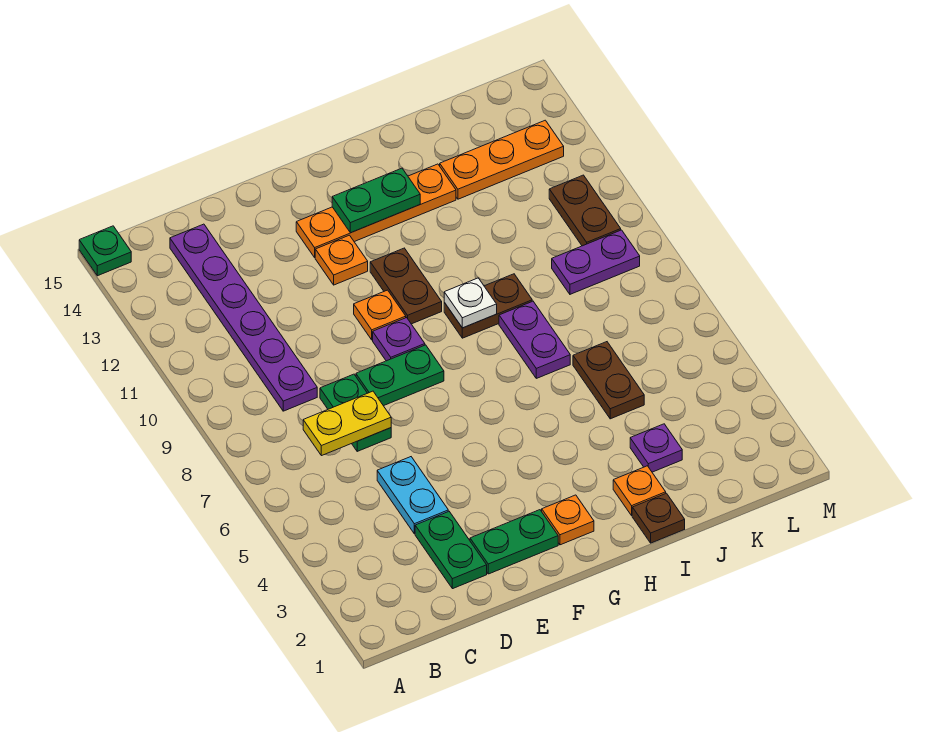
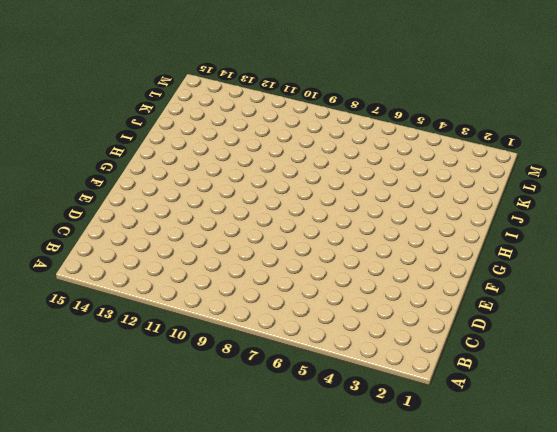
none -> green plate A15 level 1
none -> purple plate C9:C14 level 1
none -> green plate D2:D3 level 1

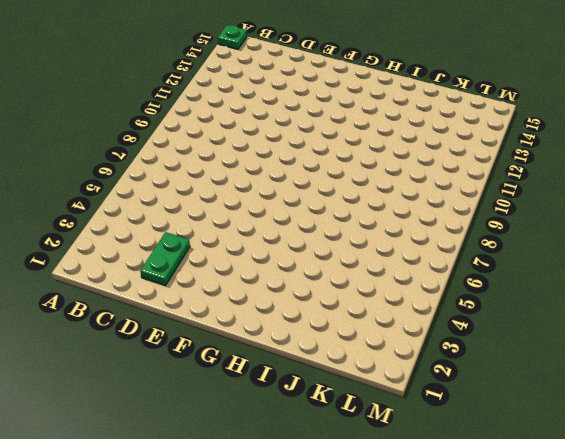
none -> purple plate C9:C14 level 1
none -> cyan plate D4:D5 level 1
none -> green plate D7:D8 level 1

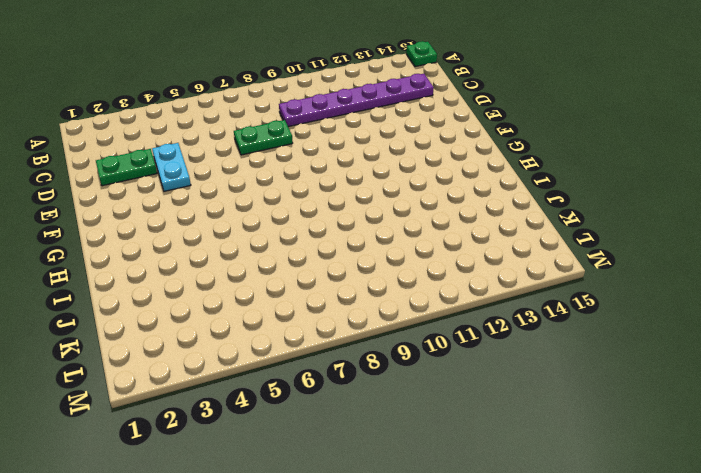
cyan plate D4:E4 level 1 -> cyan plate D4:D5 level 1
none -> green plate E2:F2 level 1
none -> green plate E8:F8 level 1
none -> purple plate F9 level 1

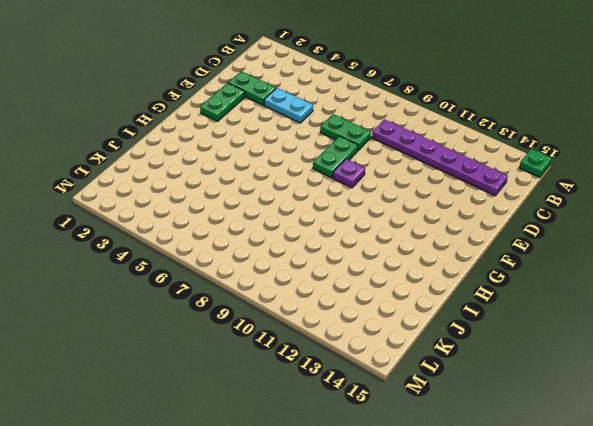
none -> orange plate F10 level 1
none -> orange plate F12 level 1
none -> orange plate F13:I13 level 1

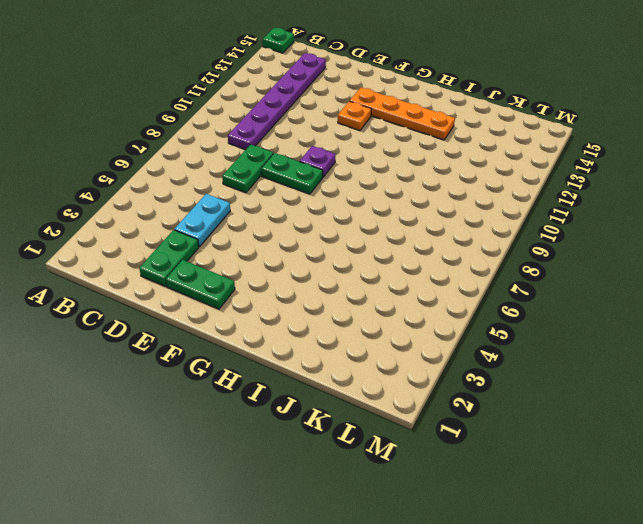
none -> orange plate F10 level 1
none -> orange plate G2 level 1
none -> brown plate G10:G11 level 1

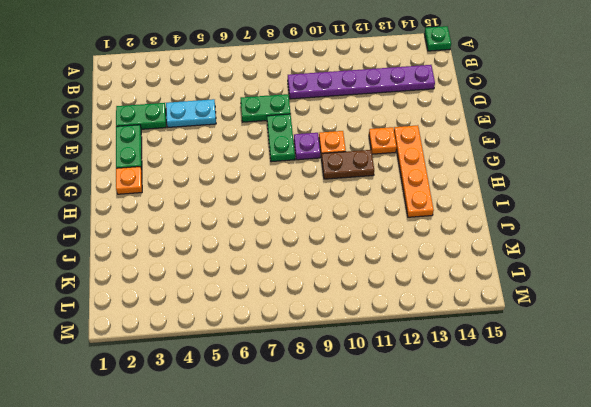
none -> brown plate H9:I9 level 1
none -> brown plate I1 level 1
none -> orange plate I2 level 1

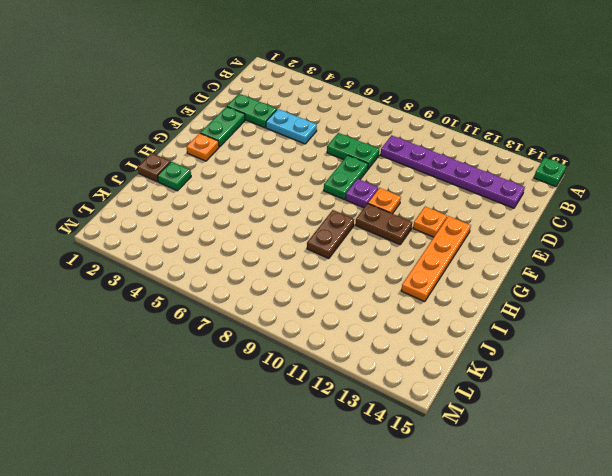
green plate I2 level 1 -> orange plate I2 level 1
none -> purple plate I7:I8 level 1
none -> purple plate J3 level 1
none -> brown plate J5:J6 level 1

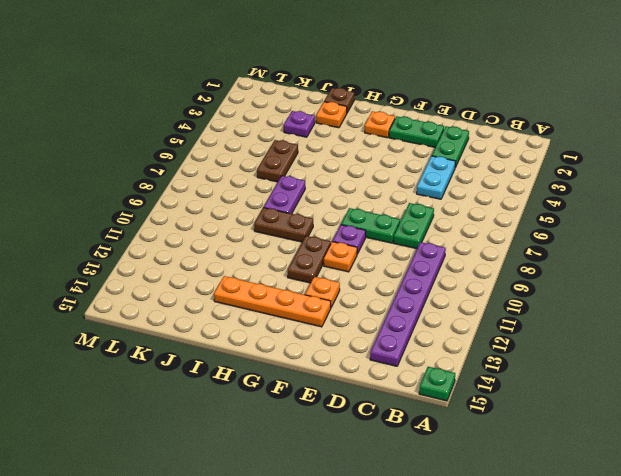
none -> orange plate J13:L13 level 1
none -> purple plate K9:L9 level 1
none -> brown plate L10:L11 level 1

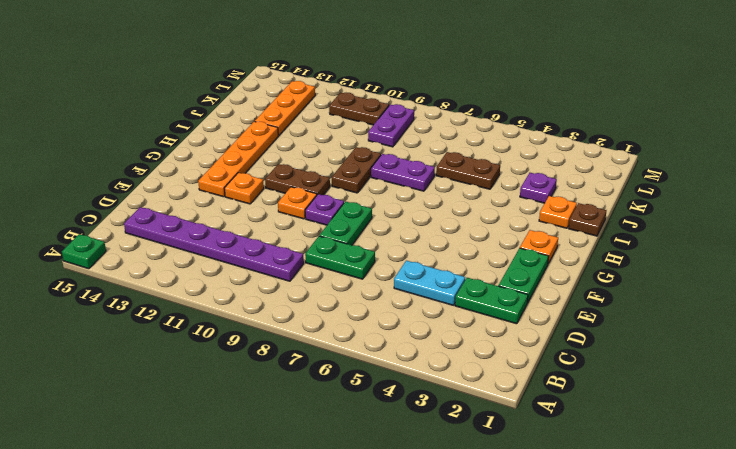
none -> yellow plate C7:D7 level 2
none -> green plate G13:H13 level 2
none -> white plate H9 level 2

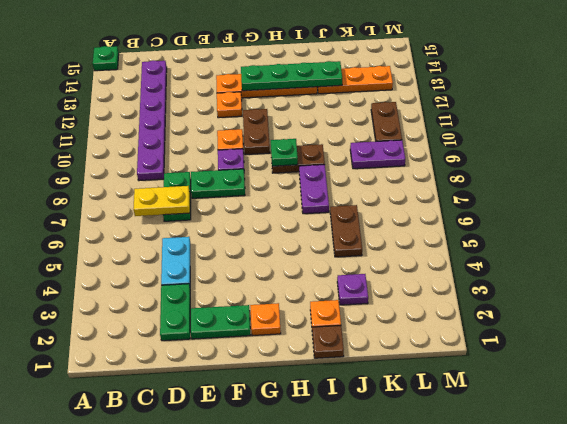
green plate G13:J13 level 2 -> green plate G13:H13 level 2
green plate H9 level 2 -> white plate H9 level 2

